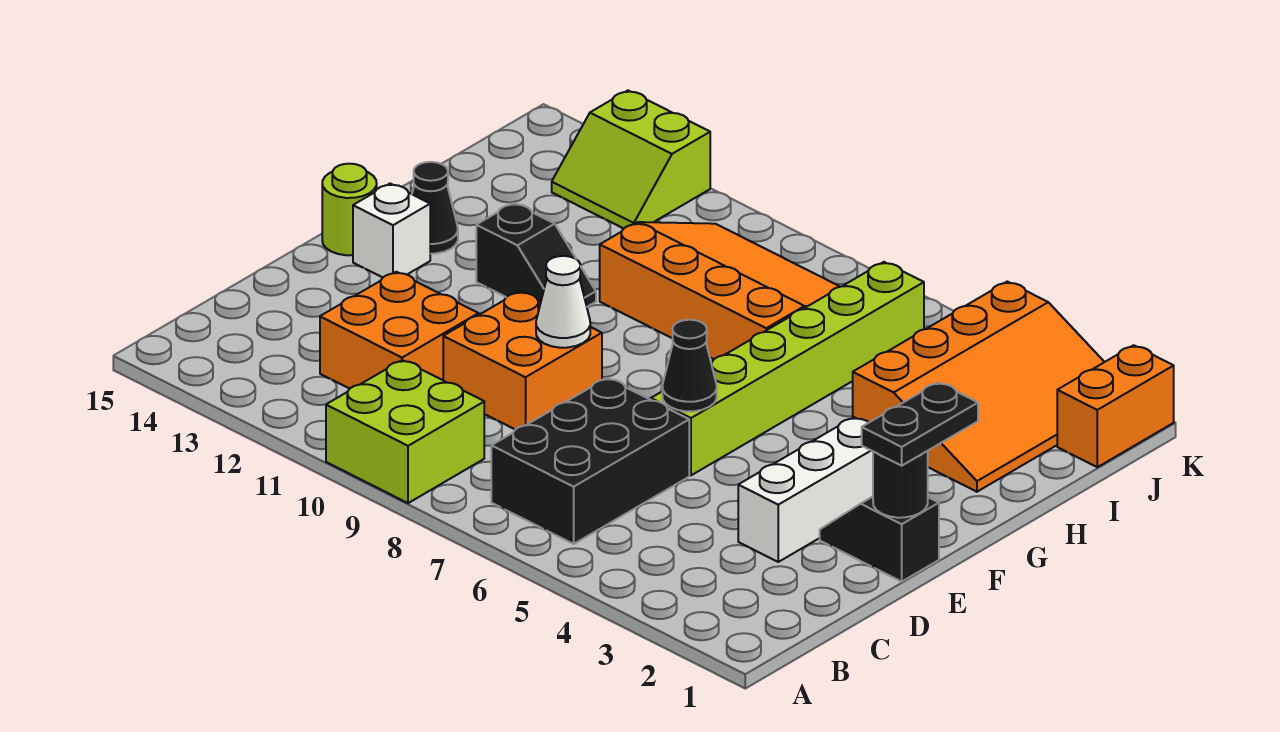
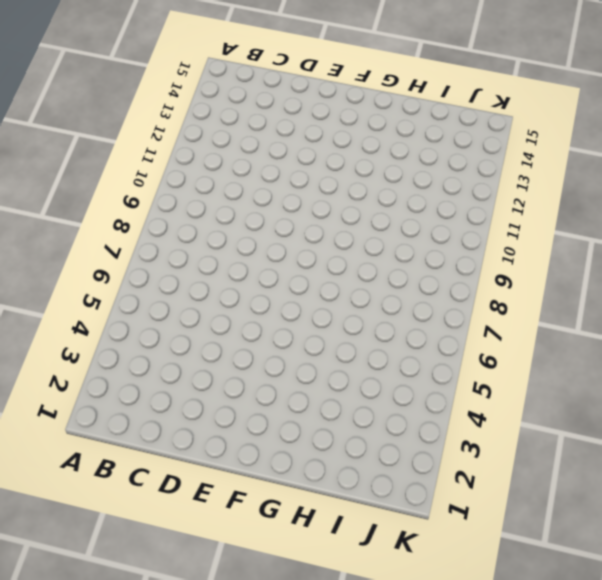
none -> lime brick A9:B10 level 1
none -> black brick B6:D7 level 1
none -> orange brick C11:D12 level 1

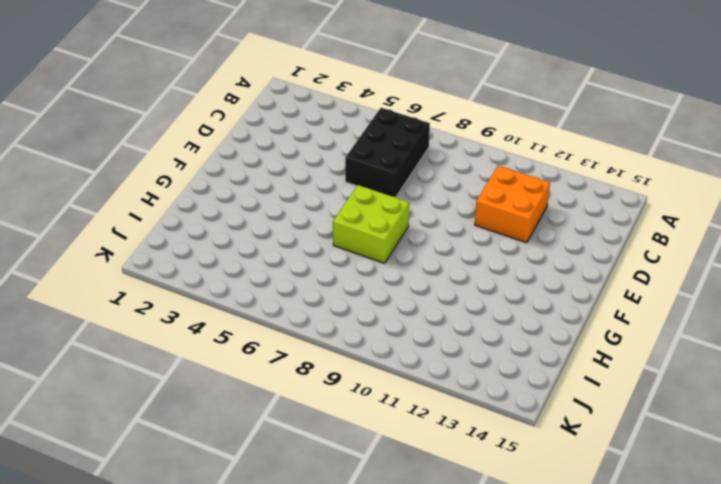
lime brick F7:G8 level 1 -> lime brick A9:B10 level 1
none -> white brick D3:F3 level 1
none -> orange brick D9:E10 level 1
none -> black slope E1:E2 level 1 top 1

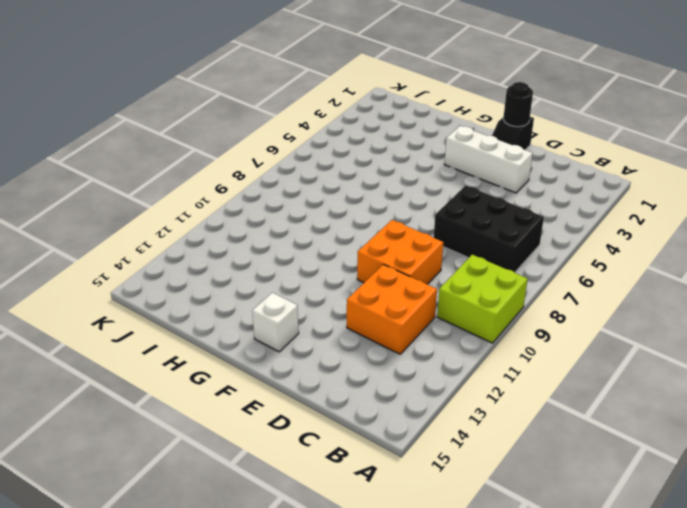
none -> lime brick E6:J6 level 1
none -> lime round brick F15 level 1
none -> black slope G11:G12 level 1 top 12

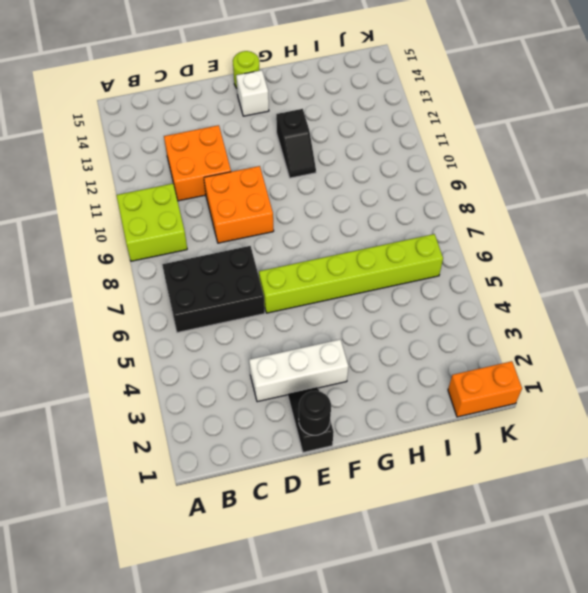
none -> black cone G14 level 1
none -> orange slope H2:K4 level 1 top 4
none -> orange slope H7:J10 level 1 top H

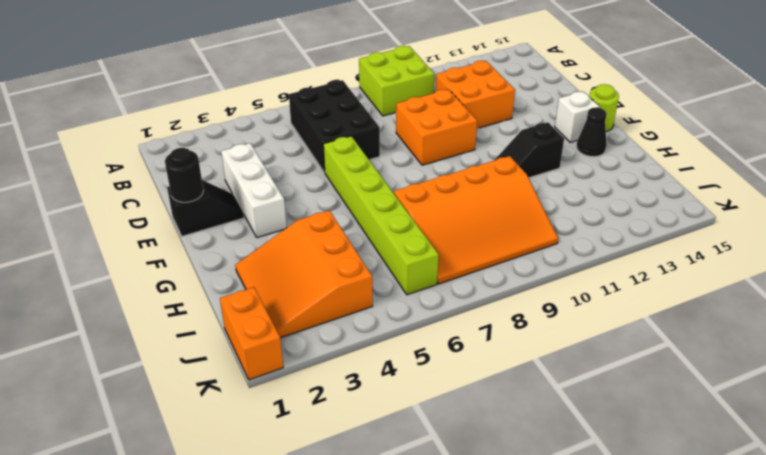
orange slope H2:J4 level 1 top 4 -> orange slope H2:K4 level 1 top 4
none -> lime slope J12:K13 level 1 top K
none -> black cone E6 level 2
none -> white cone E9 level 2

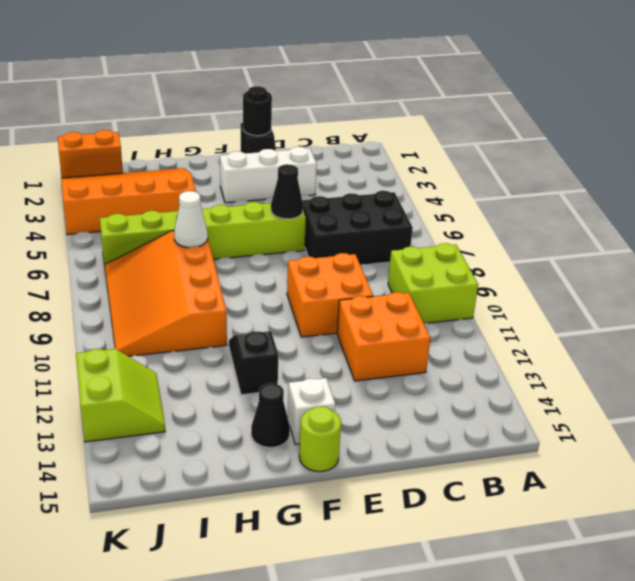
white cone H7 level 2 -> white cone E9 level 2
none -> black plate E1:F1 level 3

